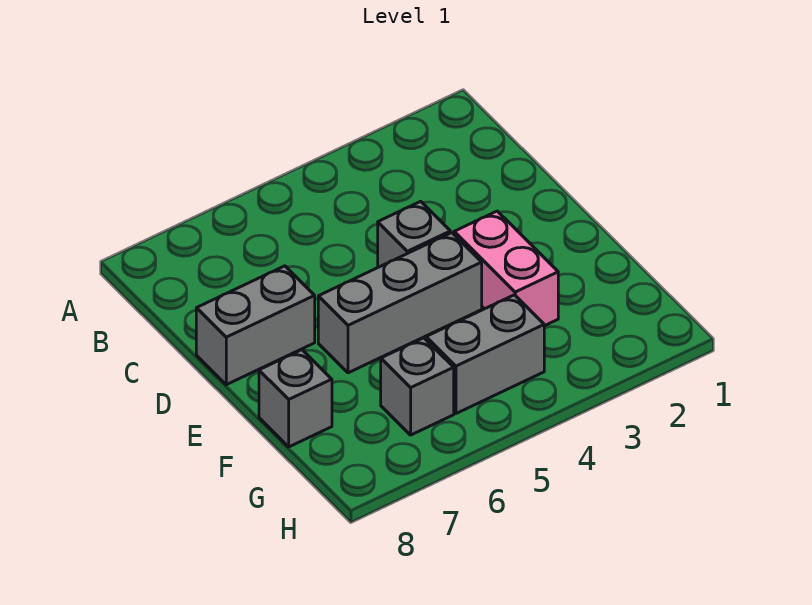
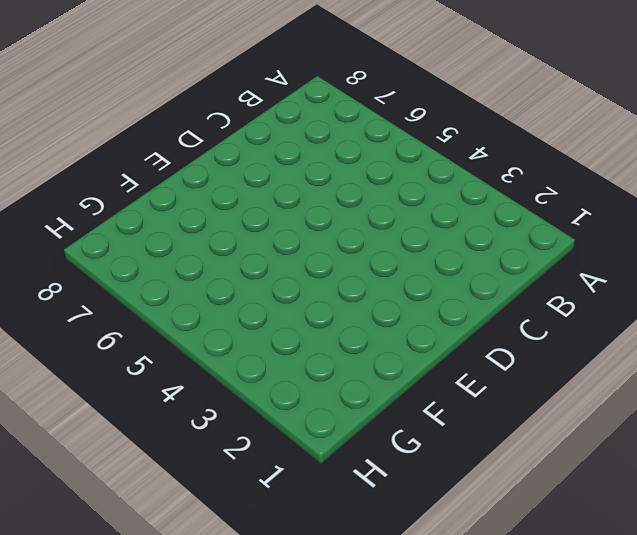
none -> grey brick D4 level 1
none -> grey brick D7:D8 level 1

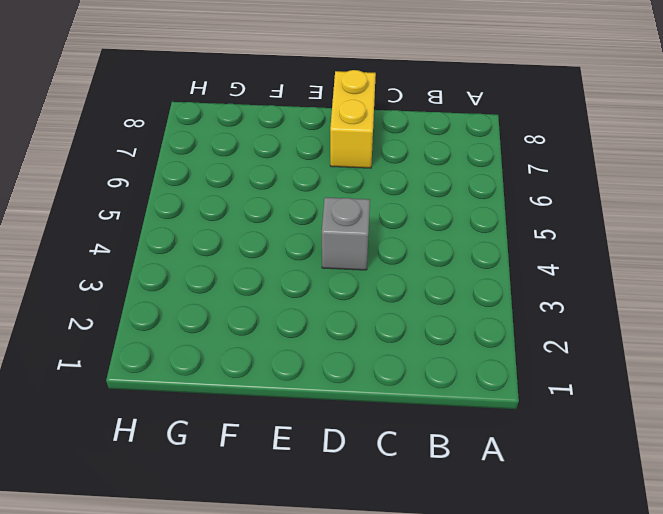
yellow brick D7:D8 level 1 -> grey brick D7:D8 level 1
none -> pink brick E3:F3 level 1
none -> grey brick E4:E6 level 1

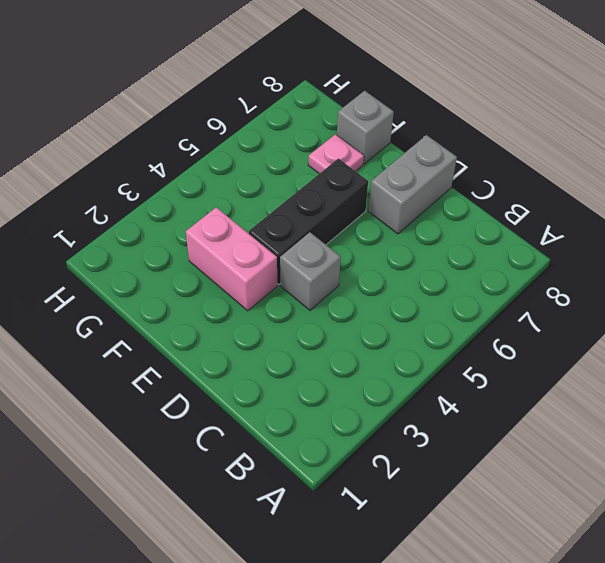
black brick E4:E6 level 1 -> grey brick E4:E6 level 1
pink plate F7 level 1 -> none
none -> grey brick G4:G5 level 1
none -> grey brick G6 level 1

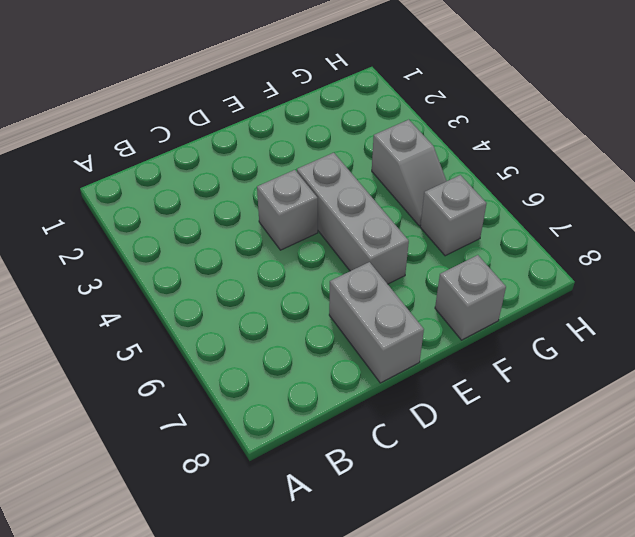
grey slope G4:G5 level 1 top 4 -> grey brick G4:G5 level 1
none -> pink brick E3:F3 level 1

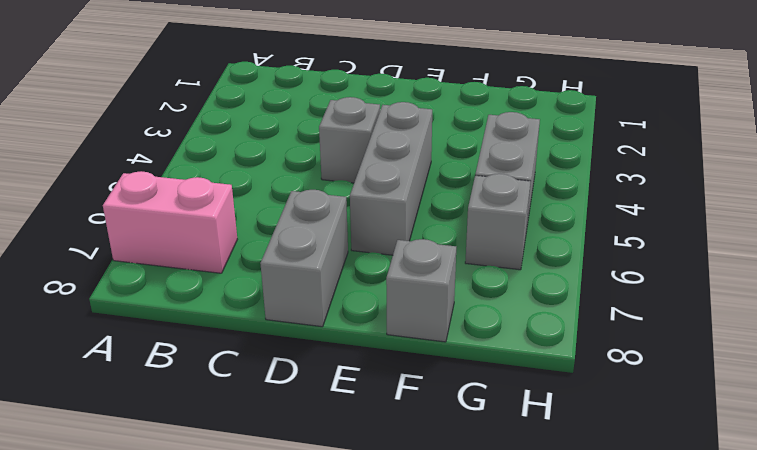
pink brick A7:B7 level 1 -> pink brick E3:F3 level 1

